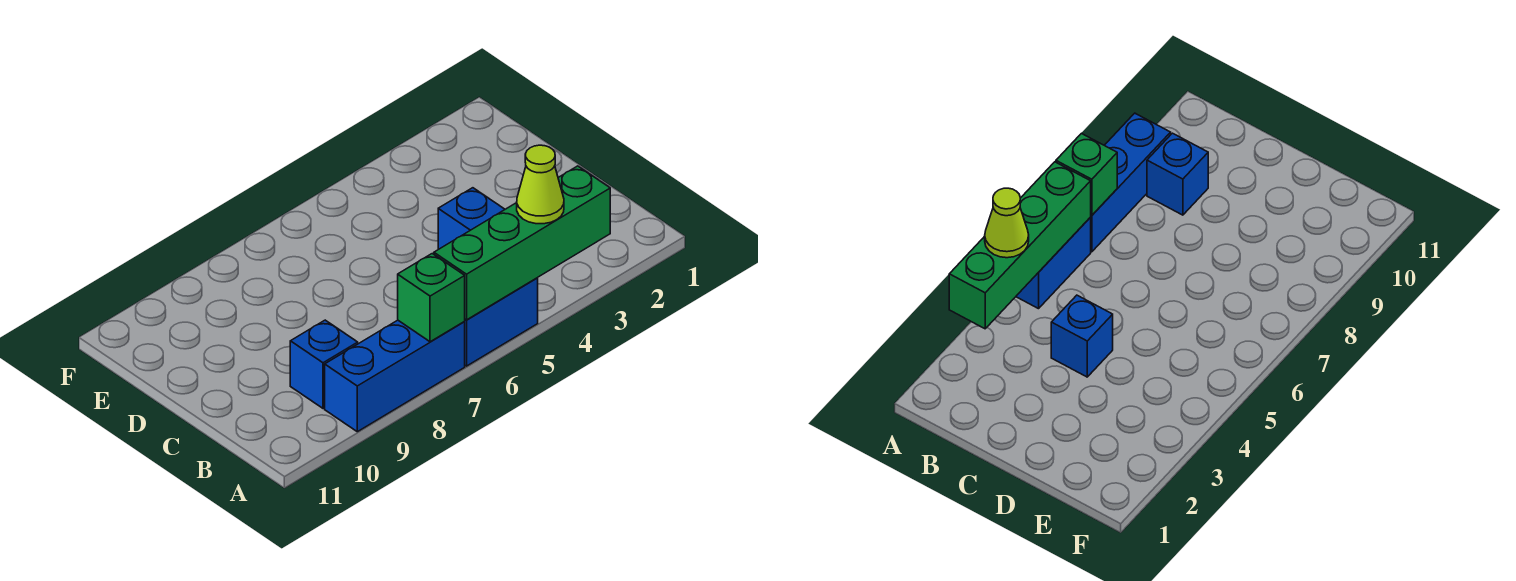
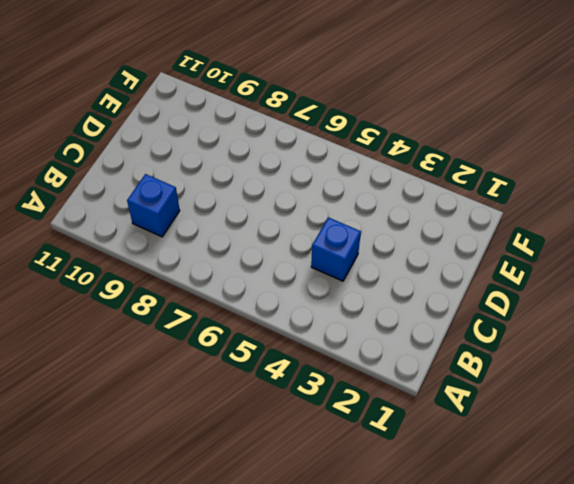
none -> blue brick A5:A6 level 1
none -> blue brick A7:A9 level 1

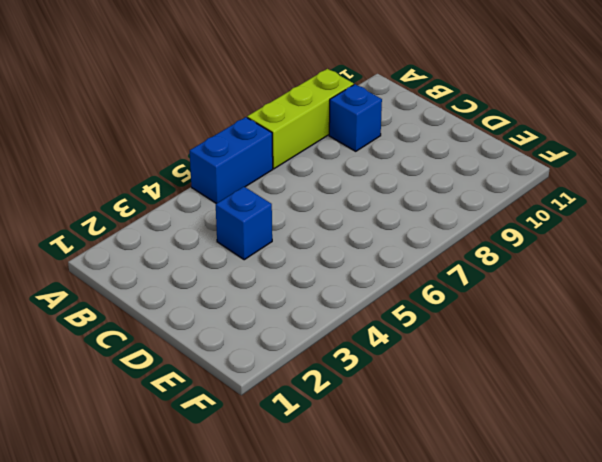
lime brick A7:A9 level 1 -> blue brick A7:A9 level 1
none -> green brick A3:A6 level 2
none -> green brick A7 level 2

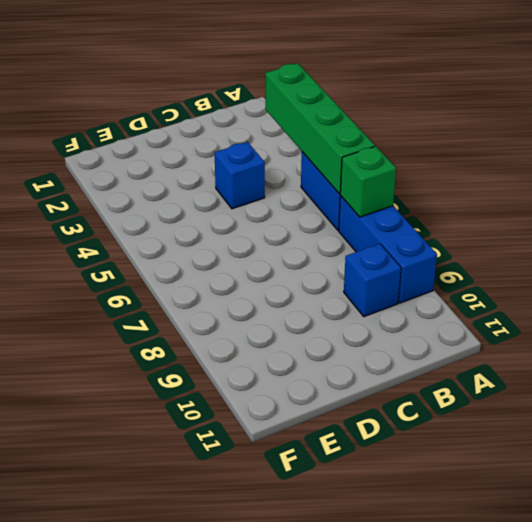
none -> lime cone A4 level 3

